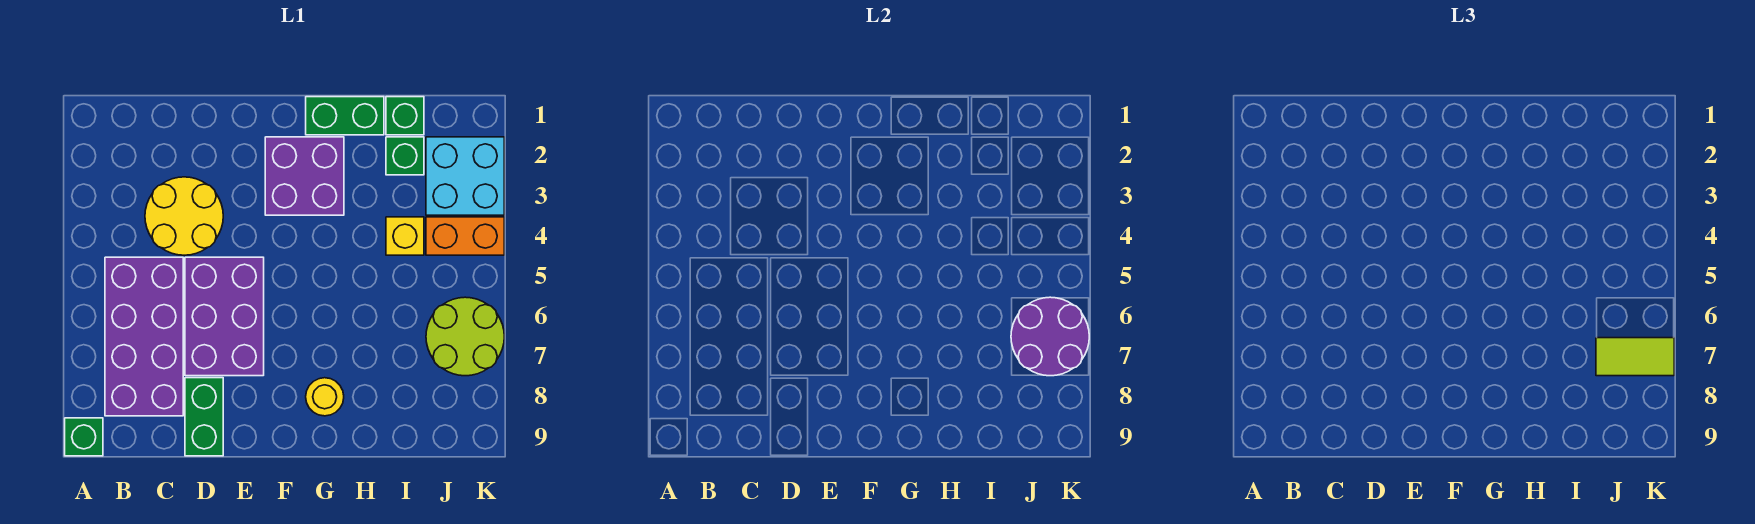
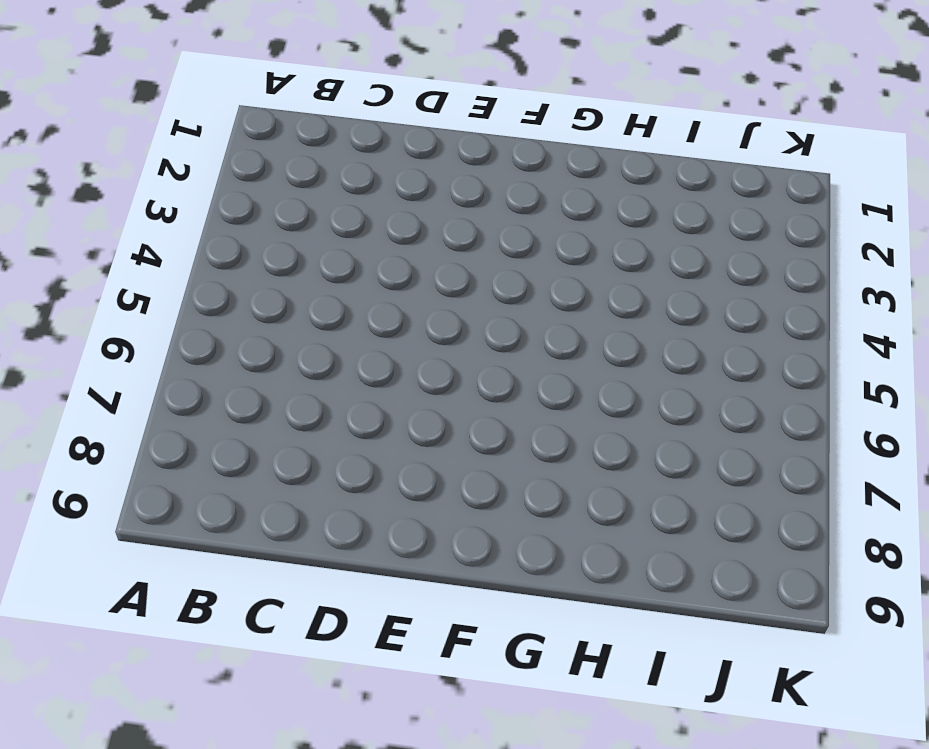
none -> green brick A9 level 1
none -> purple brick B5:C8 level 1
none -> yellow round brick C3:D4 level 1

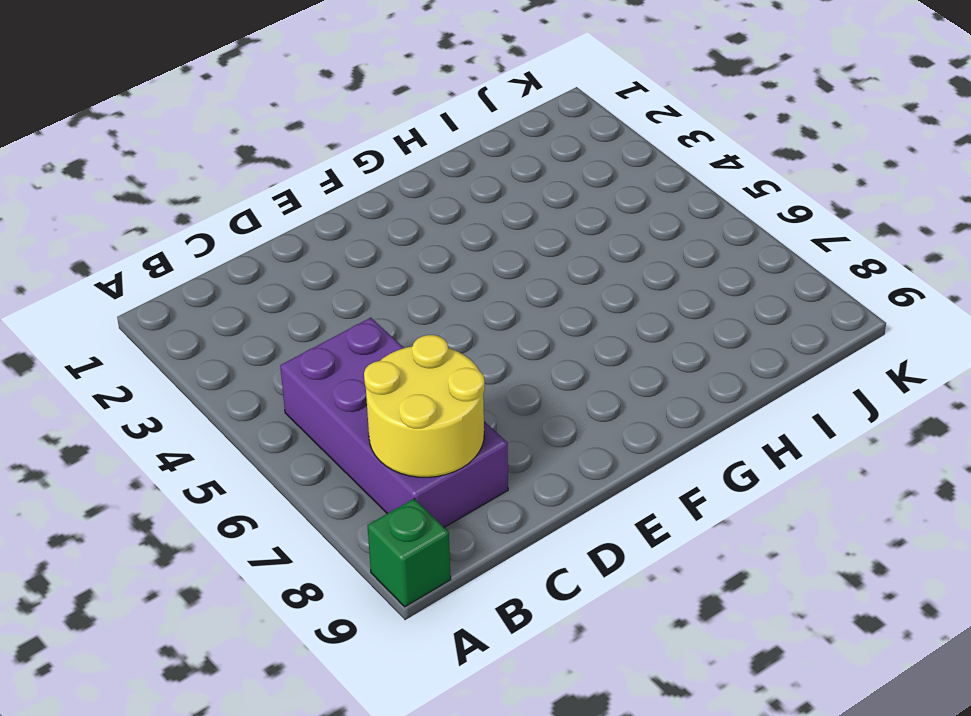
yellow round brick B7:C8 level 2 -> yellow round brick C3:D4 level 1
none -> purple brick D5:E7 level 1
none -> green brick D8:D9 level 1
none -> purple brick F2:G3 level 1

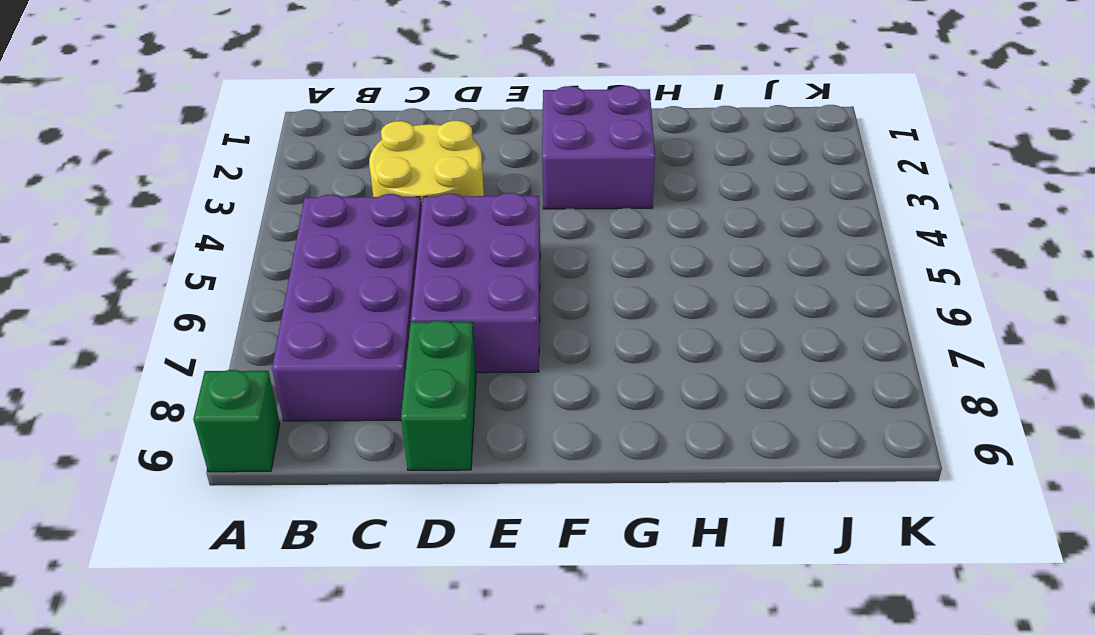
none -> green brick G1:H1 level 1
none -> yellow round brick G8 level 1
none -> green brick I1 level 1

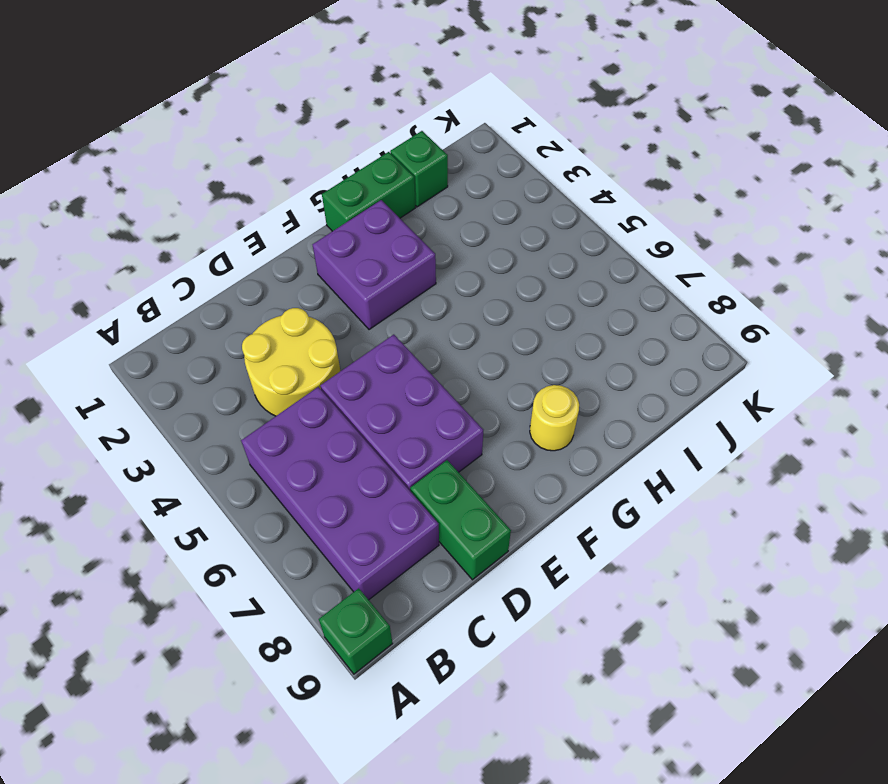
none -> green brick I2 level 1
none -> yellow brick I4 level 1
none -> cyan brick J2:K3 level 1

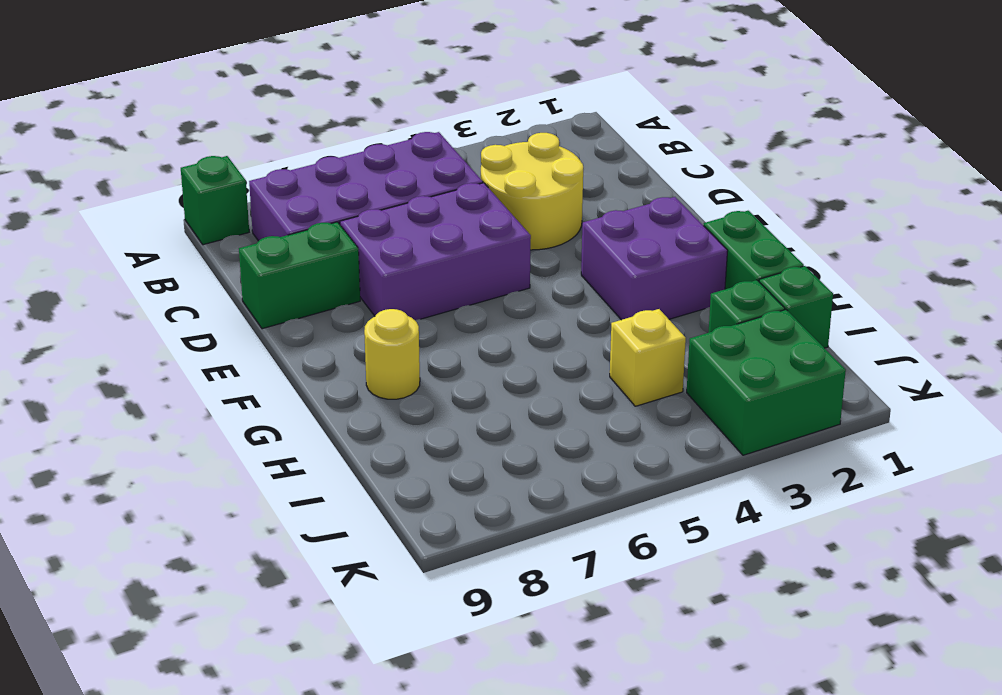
green brick J2:K3 level 1 -> cyan brick J2:K3 level 1
none -> orange brick J4:K4 level 1
none -> lime round brick J6:K7 level 1
none -> purple round brick J6:K7 level 2

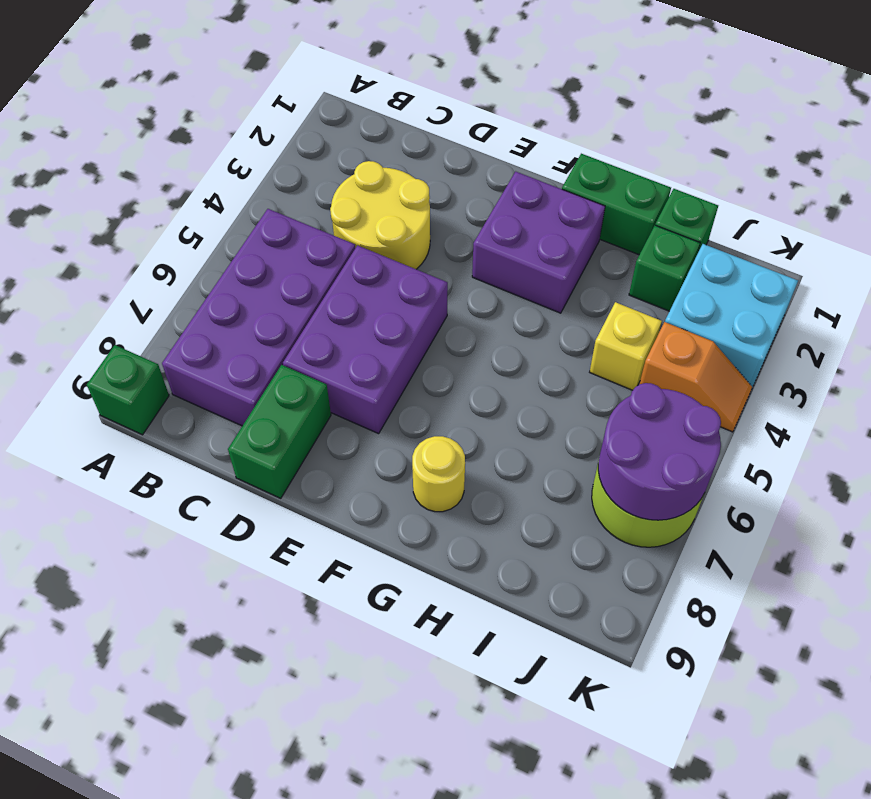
orange slope J4:K4 level 1 top J -> orange brick J4:K4 level 1
none -> lime tile J7:K7 level 3

